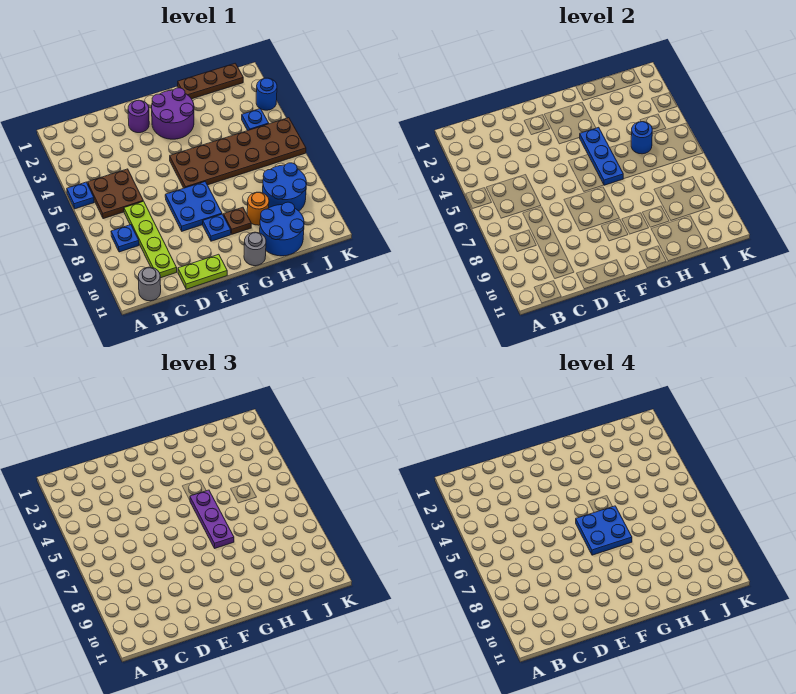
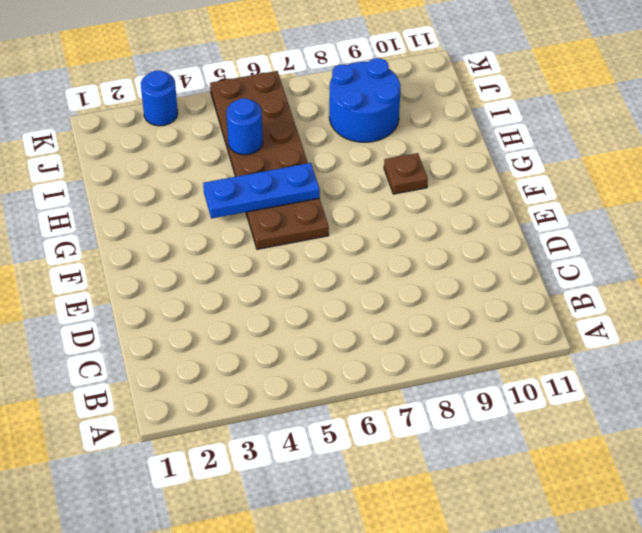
none -> blue plate A5 level 1
none -> brown plate B5:C6 level 1
none -> blue plate B8 level 1

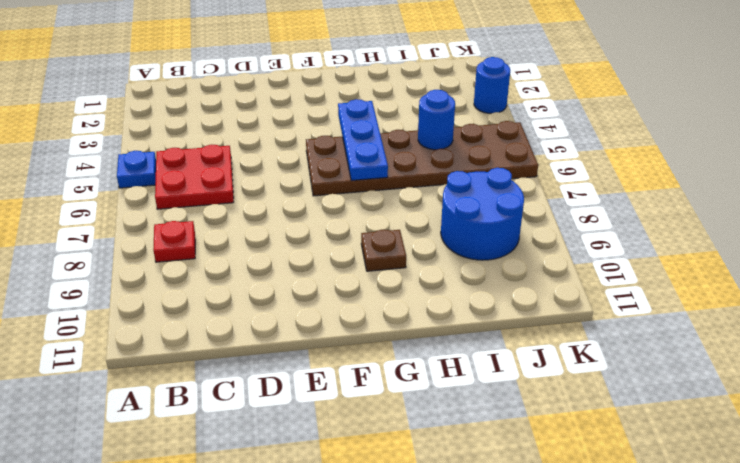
red plate B5:C6 level 1 -> brown plate B5:C6 level 1
red plate B8 level 1 -> blue plate B8 level 1
none -> grey round brick B11 level 1
none -> lime plate C7:C10 level 1
none -> lime plate D11:E11 level 1

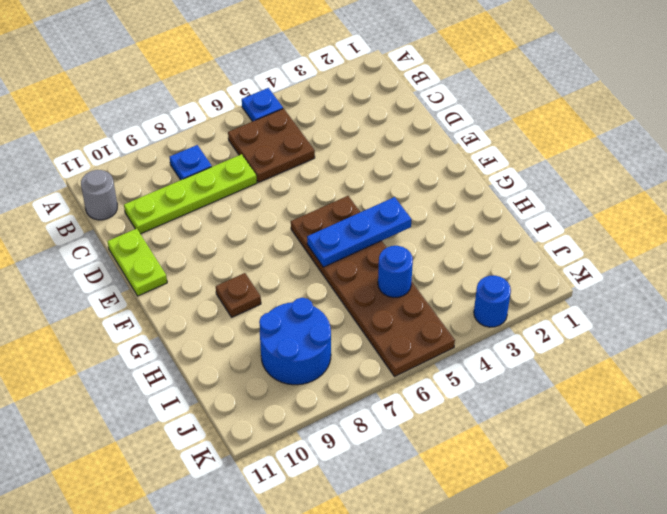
none -> purple round brick E2 level 1
none -> blue plate E7:F8 level 1
none -> purple round brick F2:G3 level 1

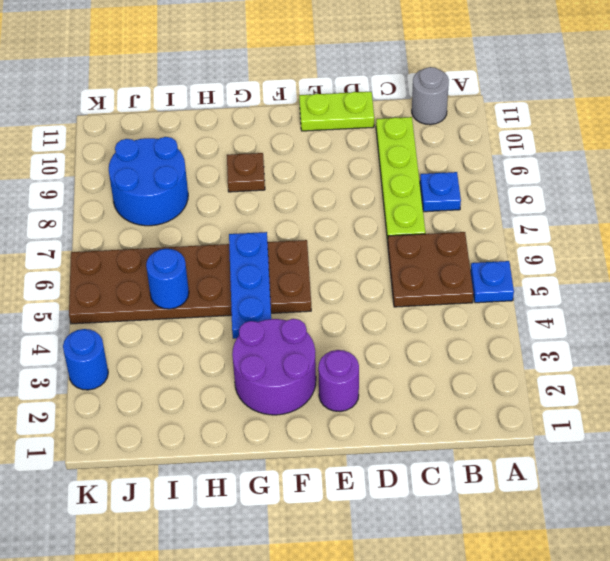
none -> blue plate E7:F8 level 1
none -> blue plate F9 level 1
none -> grey round brick G11 level 1

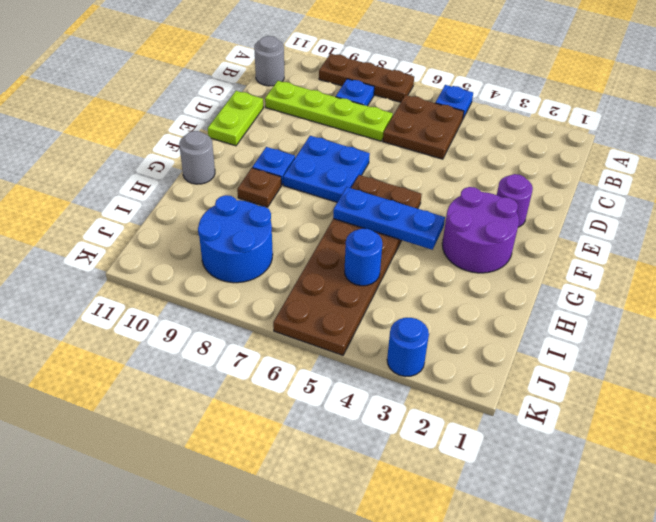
brown plate A7:A9 level 1 -> brown plate H1:J1 level 1
none -> orange round brick H9 level 1
none -> blue round brick H10:I11 level 1
none -> blue plate J4 level 1

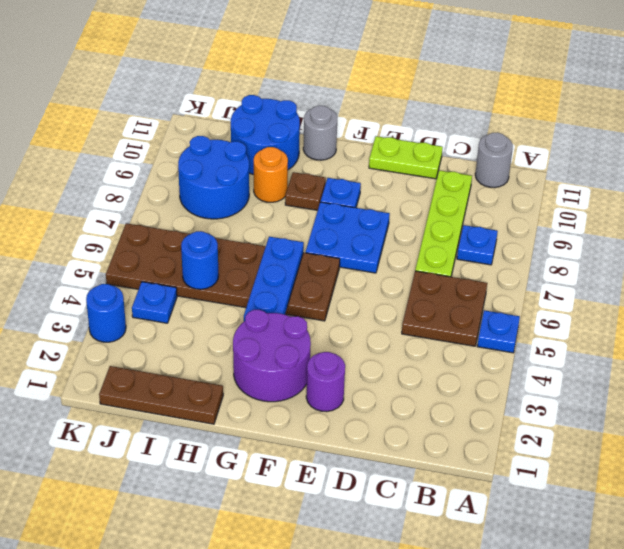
none -> purple plate G5:G7 level 3
none -> blue plate F6:G7 level 4

